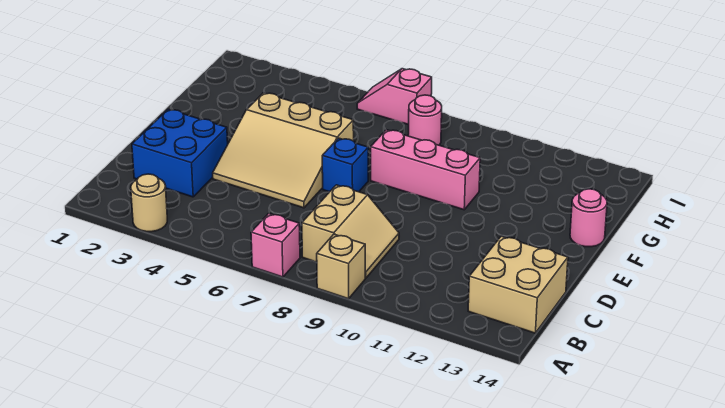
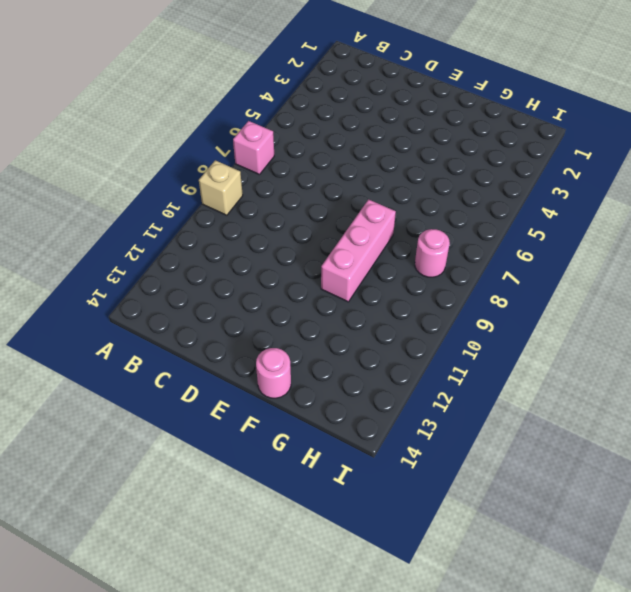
none -> tan round brick A3 level 1
none -> tan slope B8:C9 level 1 top 8
none -> tan brick B13:C14 level 1

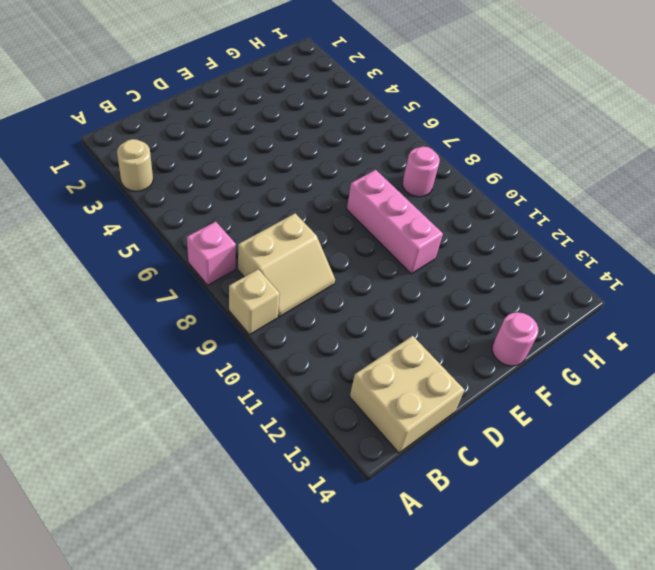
none -> blue brick C2:D3 level 1
none -> tan slope D4:F6 level 1 top F
none -> blue brick E7 level 1

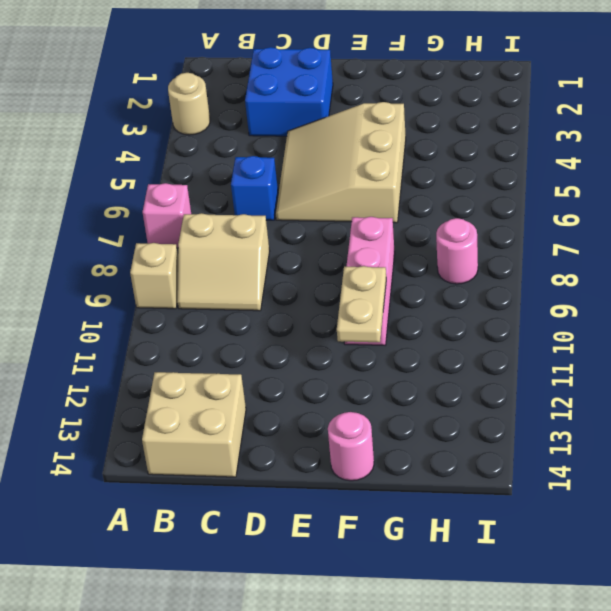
blue brick C6 level 1 -> blue brick E7 level 1
tan plate F10:F11 level 2 -> none
none -> pink slope I6:I7 level 1 top 7

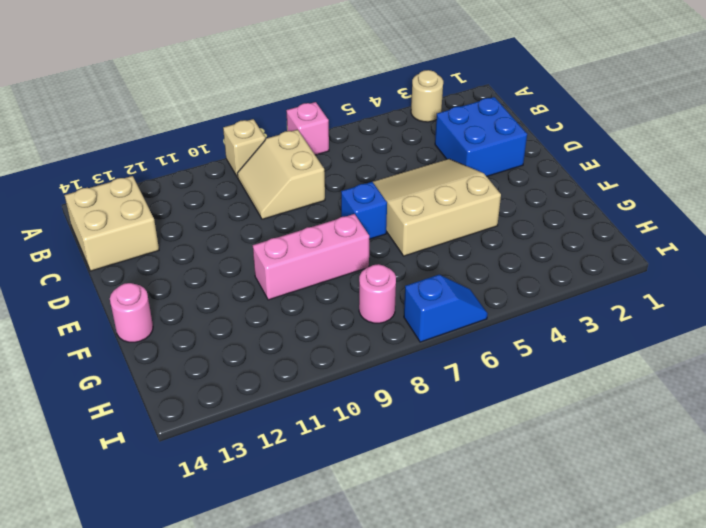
blue slope I6:I7 level 1 top 7 -> pink slope I6:I7 level 1 top 7

